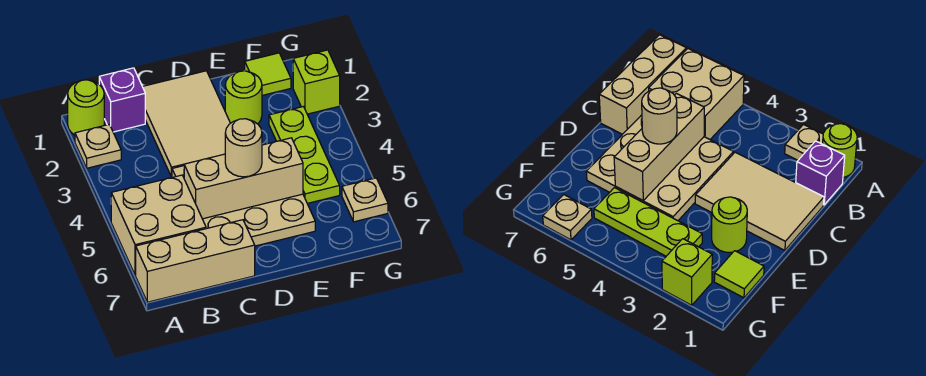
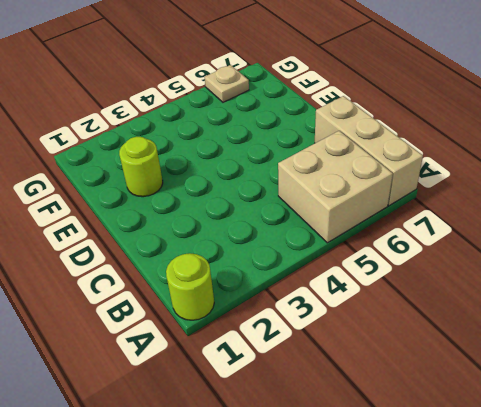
none -> tan plate A2 level 1
none -> purple brick B1 level 1
none -> tan tile C1:D3 level 1

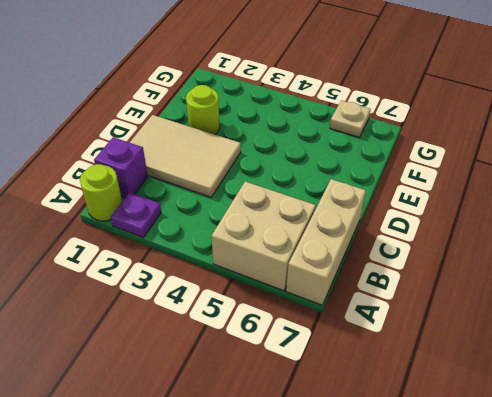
purple plate A2 level 1 -> tan plate A2 level 1
none -> tan plate C4:E6 level 1
none -> lime tile F1 level 1
none -> lime plate F3:F5 level 1

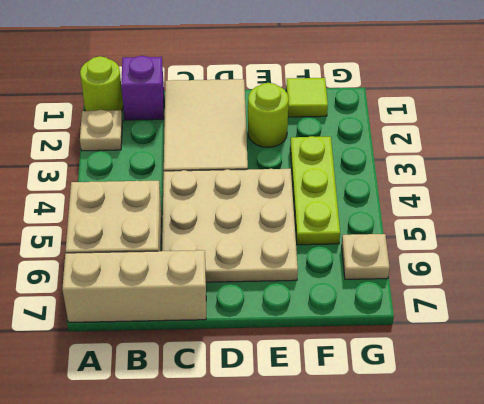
none -> lime brick G2 level 1
none -> tan brick C5:E5 level 2
none -> tan round brick D5 level 3

